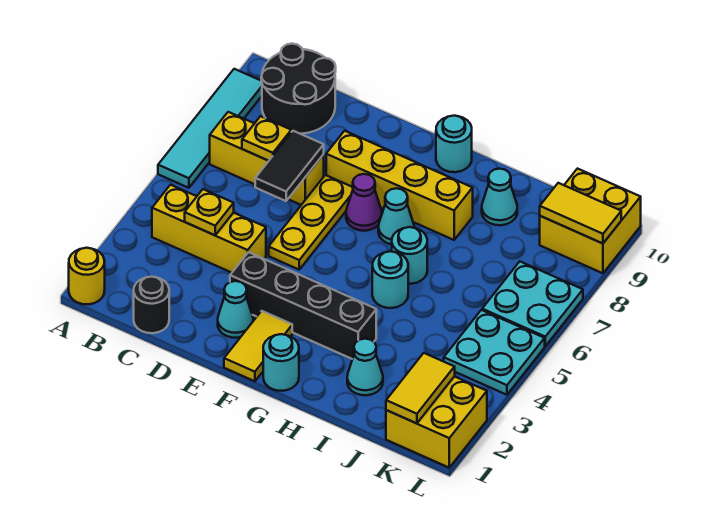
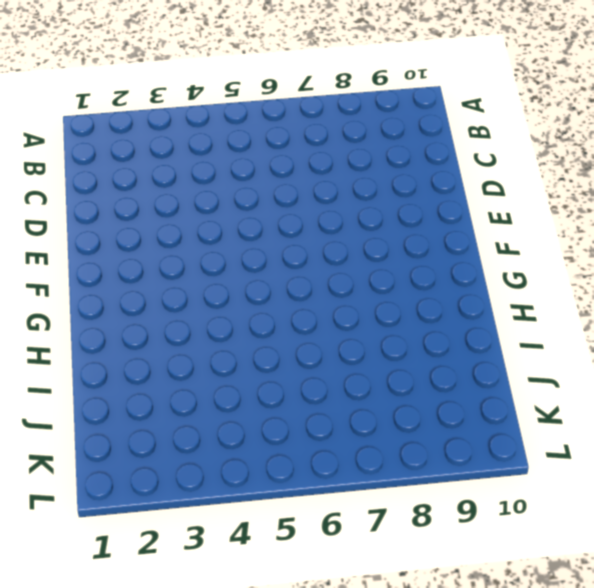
none -> yellow round brick A1 level 1
none -> cyan tile A6:A9 level 1
none -> yellow brick B4:D4 level 1

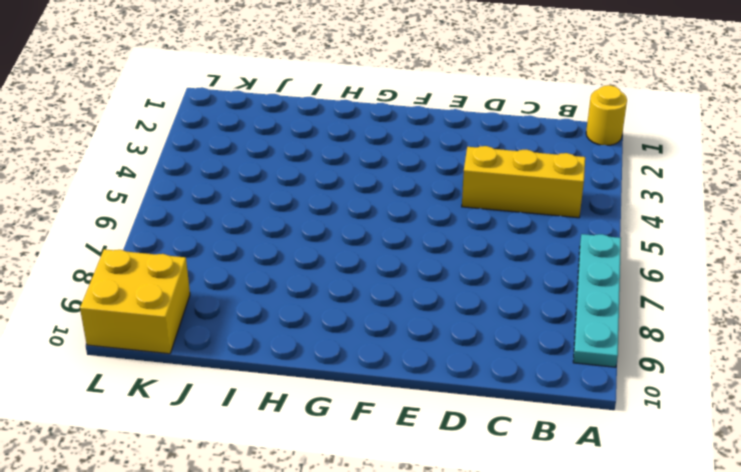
cyan plate A6:A9 level 1 -> cyan tile A6:A9 level 1
none -> yellow brick B7:D7 level 1
none -> black round brick B9:C10 level 1
none -> black round brick C1 level 1

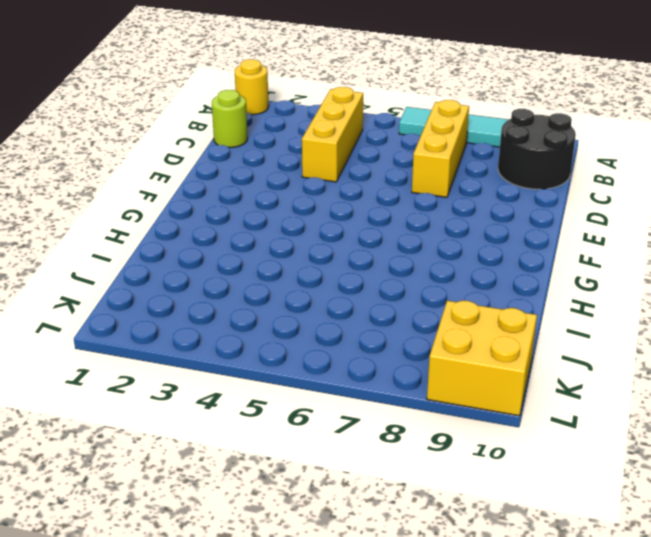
lime round brick C1 level 1 -> black round brick C1 level 1
none -> cyan cone E2 level 1
none -> black brick E3:H3 level 1
none -> yellow plate E5:E7 level 1

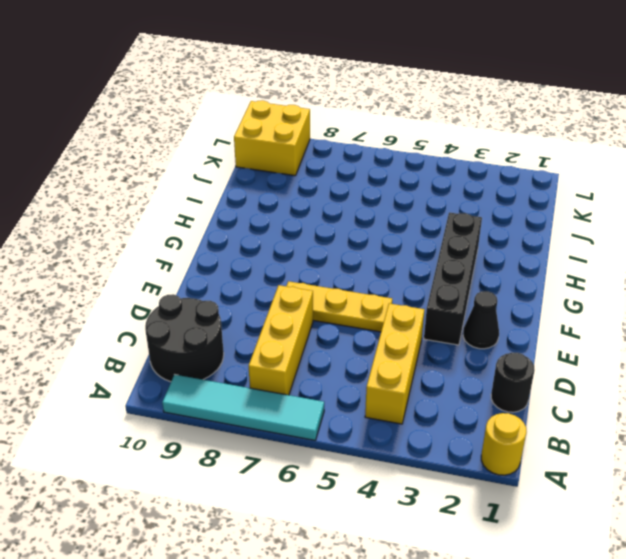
black cone E2 level 1 -> cyan cone E2 level 1
none -> yellow brick E8:H8 level 1
none -> yellow tile F1:F2 level 1
none -> purple cone F7 level 1

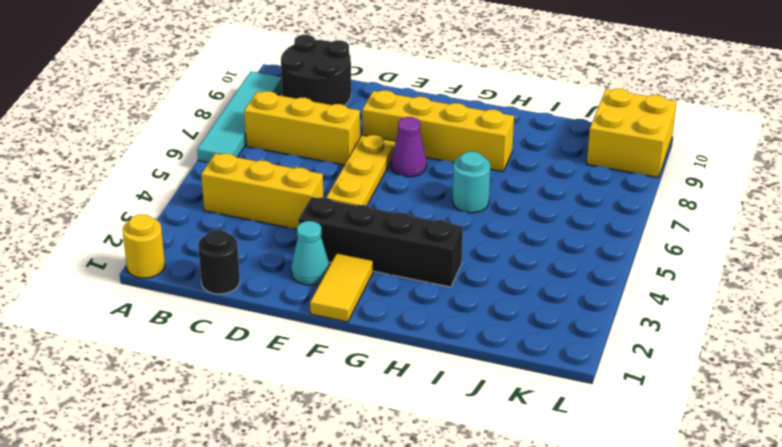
none -> cyan round brick G1 level 1
none -> cyan cone G7 level 1
none -> cyan round brick G10 level 1

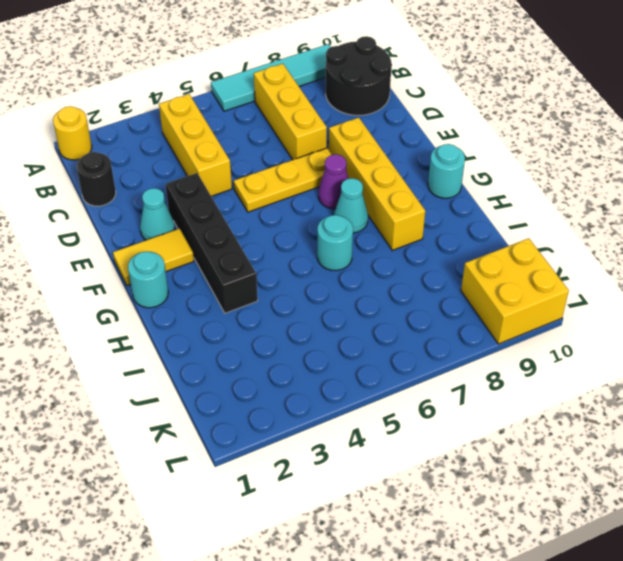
none -> cyan round brick H5 level 1
none -> cyan cone I2 level 1
none -> cyan cone I9 level 1

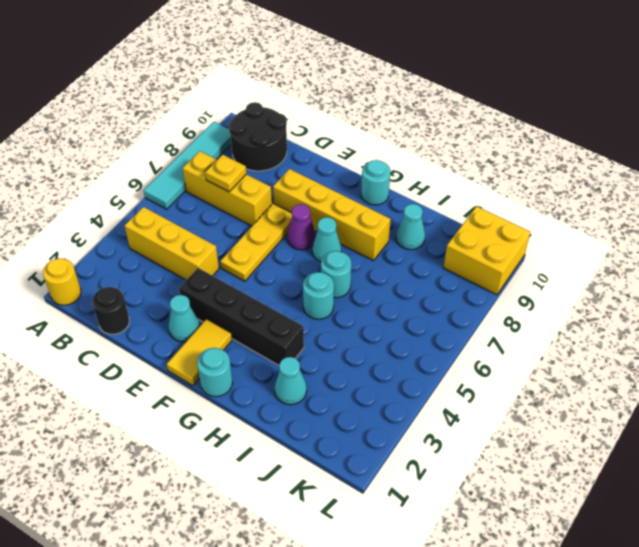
none -> yellow brick K1:L2 level 1
none -> cyan plate K4:L5 level 1
none -> cyan plate K6:L7 level 1

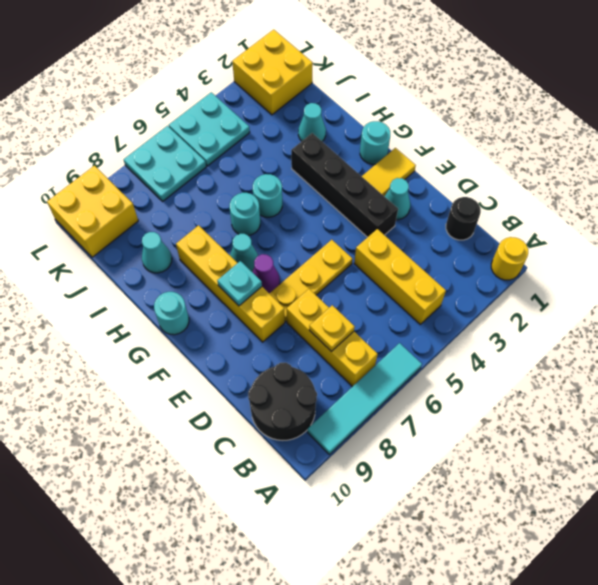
cyan plate F8 level 2 -> none
none -> yellow plate C4 level 2
none -> black tile D6:D7 level 2
none -> yellow tile K1:K2 level 2

